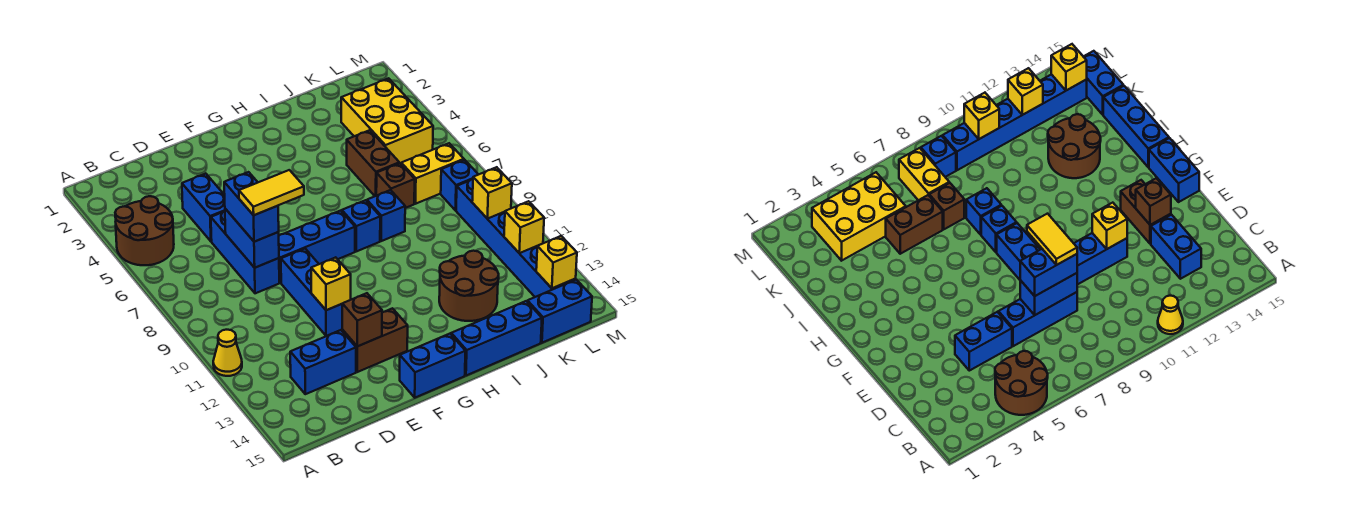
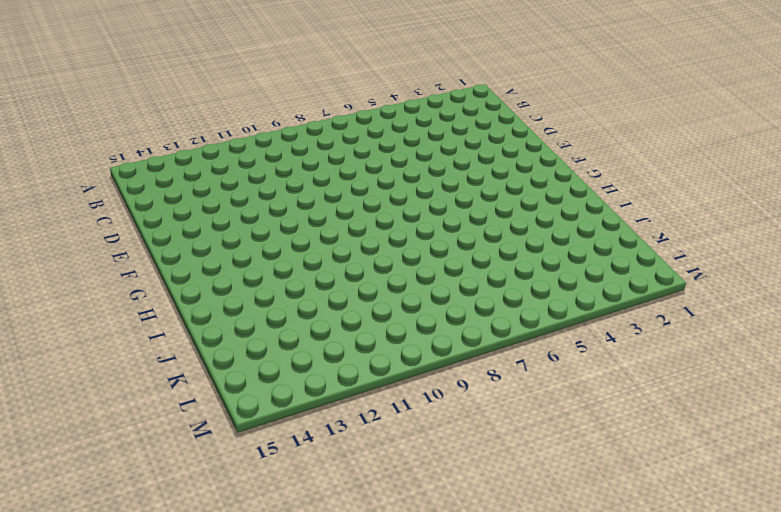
none -> brown round brick A4:B5 level 1
none -> yellow cone A11 level 1
none -> blue brick C13:D13 level 1

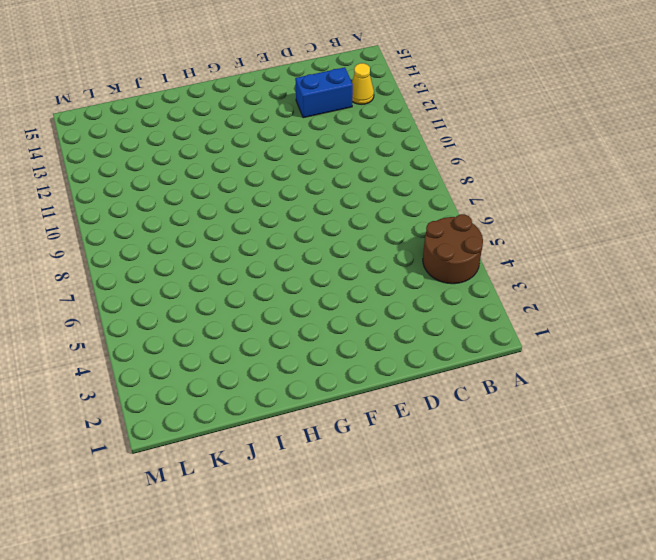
yellow cone B13 level 1 -> yellow cone A11 level 1
none -> blue brick D4:D5 level 1
none -> blue brick D6:D8 level 1
none -> blue brick E8:G8 level 1

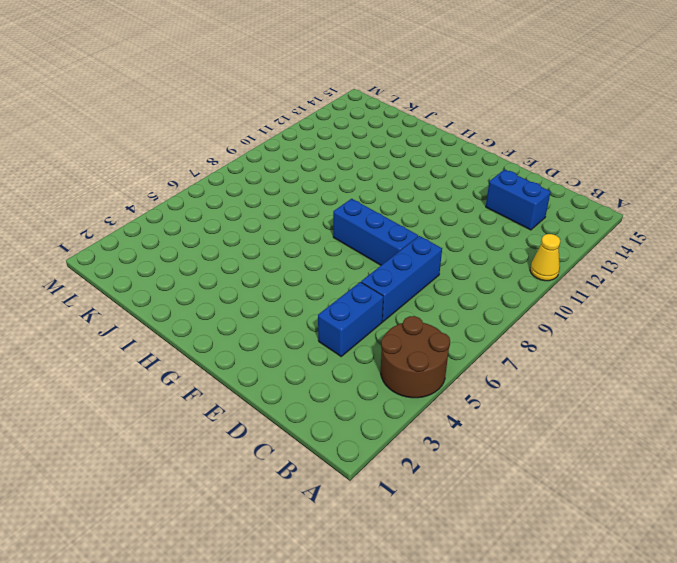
none -> blue brick E9:E11 level 1
none -> brown brick E13:F13 level 1
none -> blue brick F15:G15 level 1

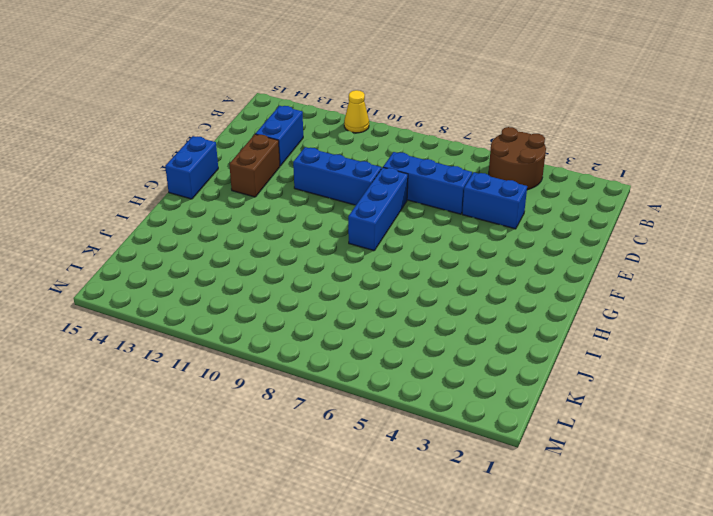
none -> blue brick H8 level 1
none -> blue brick H15:J15 level 1
none -> blue brick I8 level 1

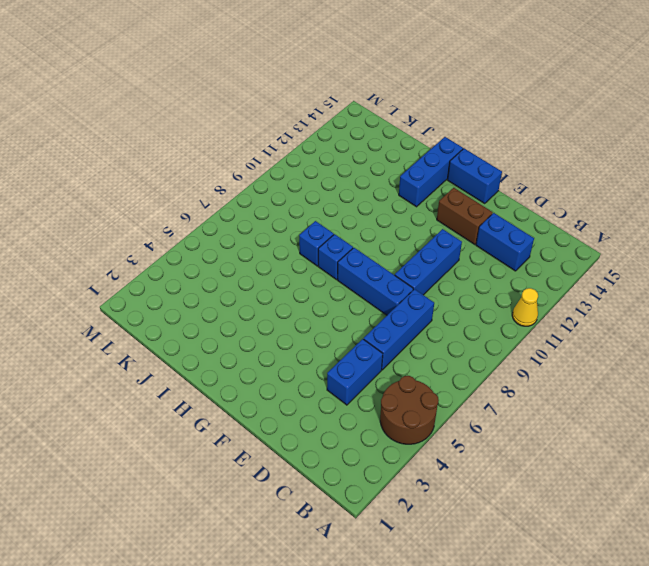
blue brick H13:H15 level 1 -> blue brick H15:J15 level 1
none -> brown round brick I12:J13 level 1
none -> brown brick J5:J6 level 1
none -> brown brick J7 level 1

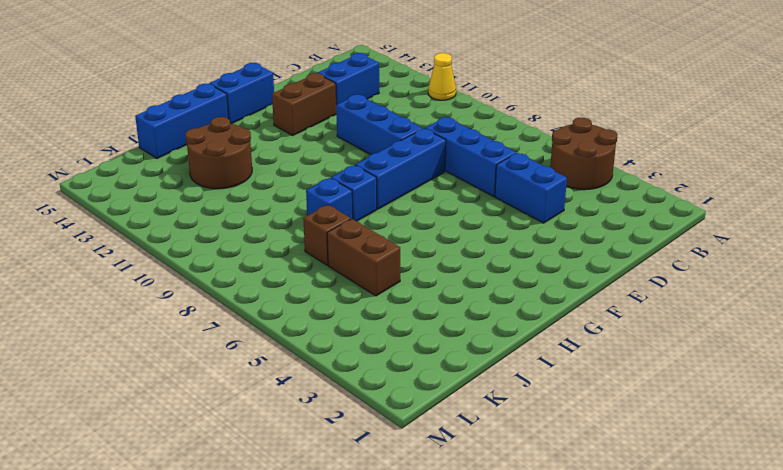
none -> yellow brick K3:L5 level 1
none -> yellow brick K7:L7 level 1
none -> blue brick K15:L15 level 1

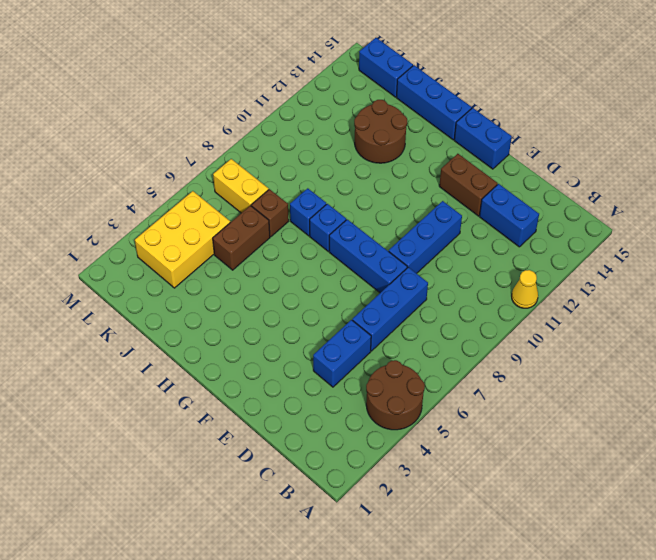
none -> blue brick L8 level 1
none -> blue brick L9:L14 level 1
none -> blue brick D7:D8 level 2

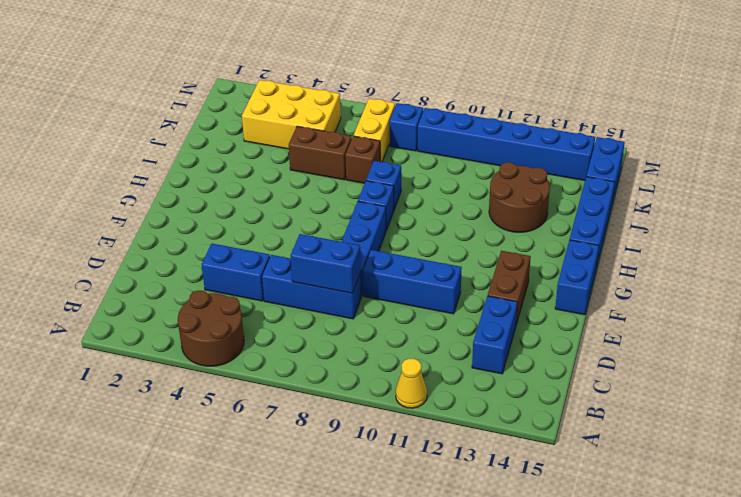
none -> yellow brick E11 level 2
none -> brown brick E13 level 2
none -> yellow brick L10 level 2

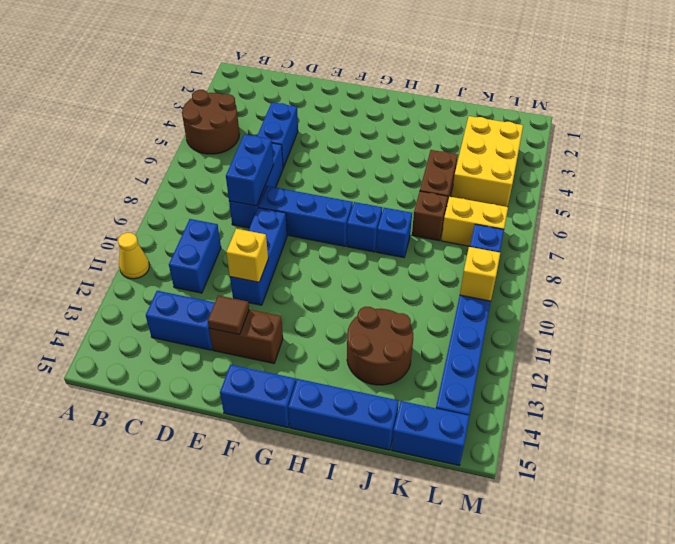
blue brick C10:C11 level 1 -> blue brick D7:D8 level 3
brown tile E13 level 2 -> brown brick E13 level 2
none -> yellow brick L12 level 2
none -> yellow brick L14 level 2
none -> yellow tile D8:E8 level 4

